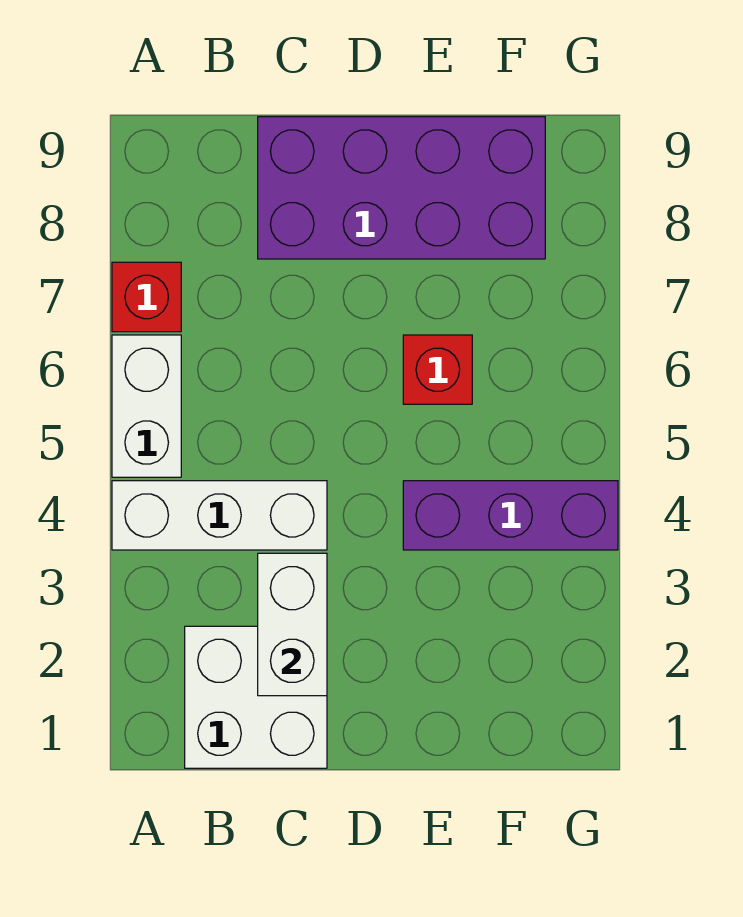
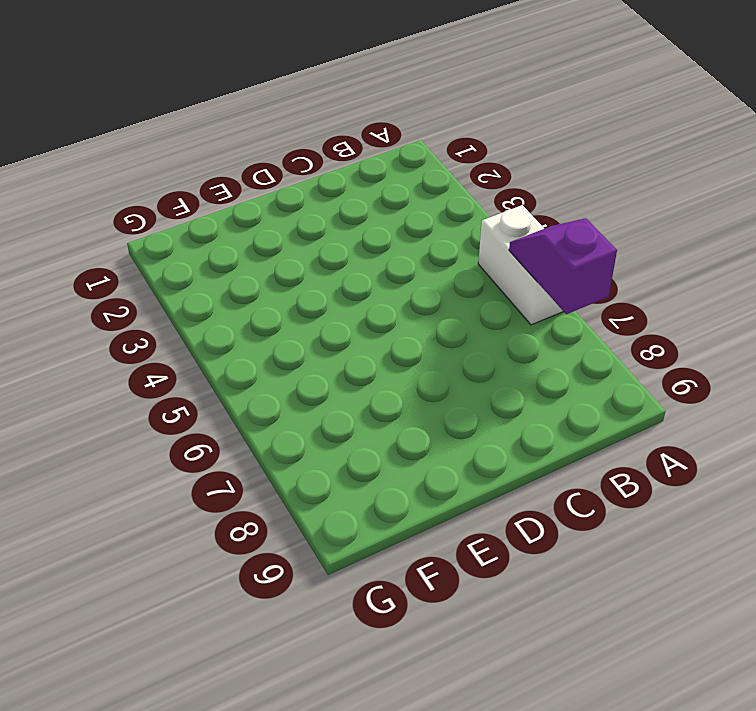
purple slope A6:A7 level 2 top 7 -> none
none -> white brick A4:C4 level 1
none -> red brick A7 level 1

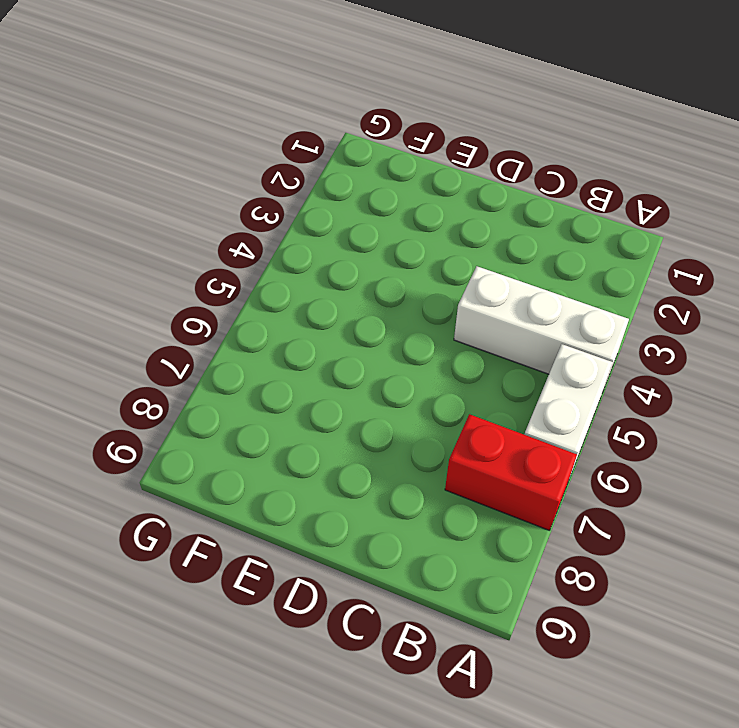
red brick A7:B7 level 1 -> red brick A7 level 1
none -> white brick B1:C2 level 1
none -> purple brick C8:F9 level 1

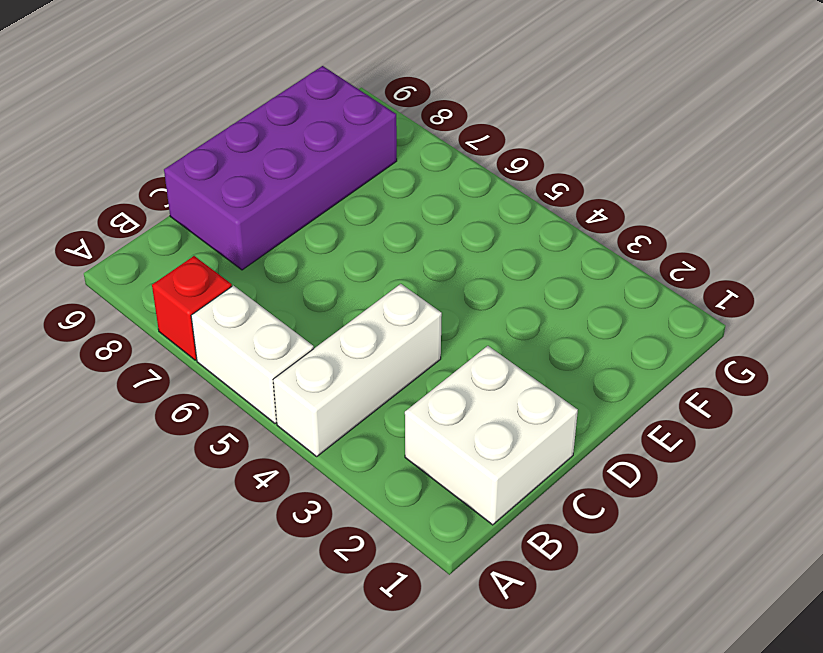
none -> purple brick E4:G4 level 1
none -> red brick E6 level 1

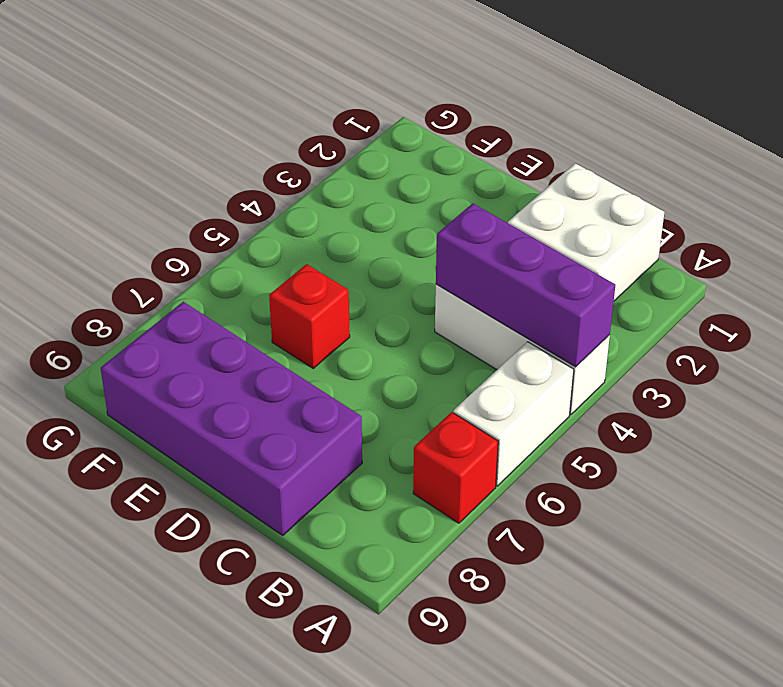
purple brick A4:C4 level 2 -> purple brick E4:G4 level 1
none -> white brick C2:C3 level 2

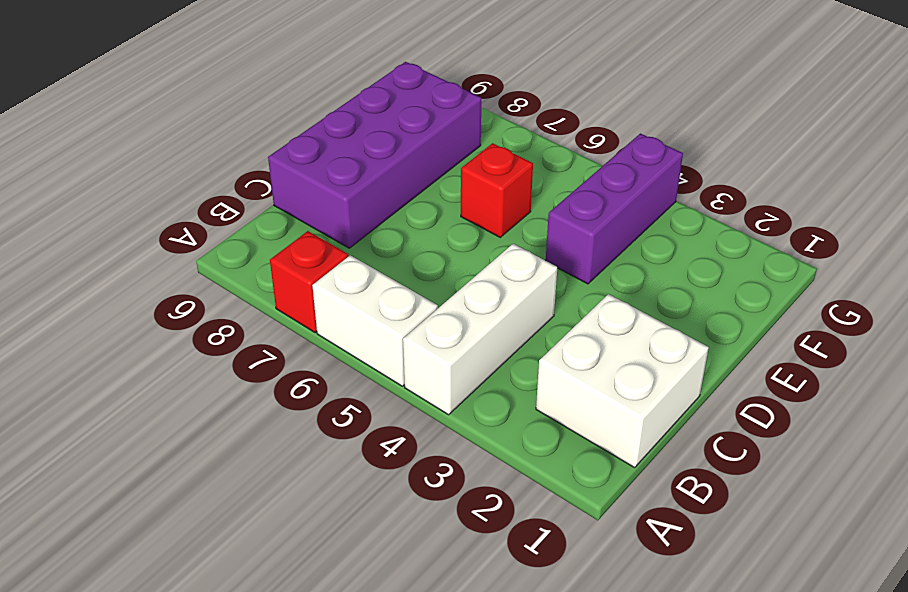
none -> white brick C2:C3 level 2

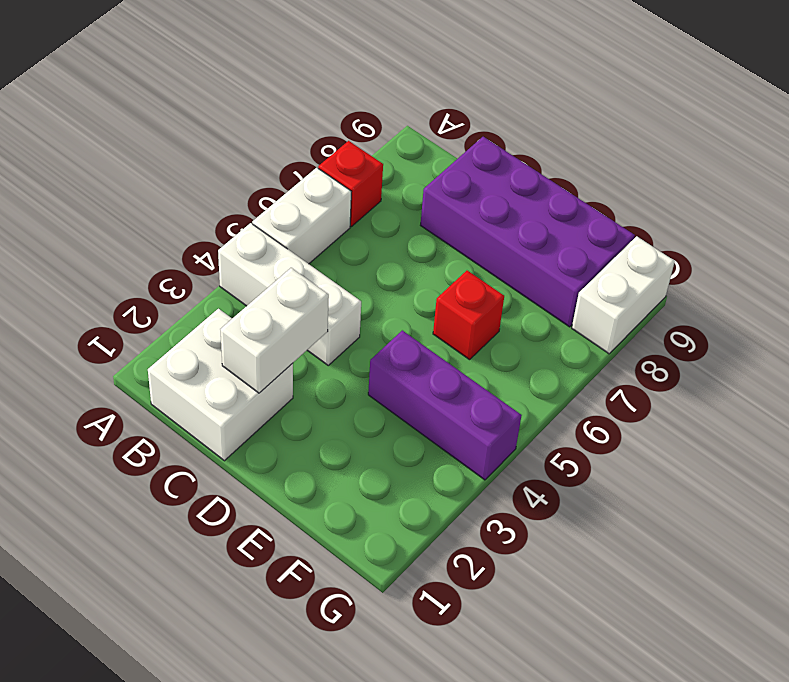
white brick G8:G9 level 1 -> none

